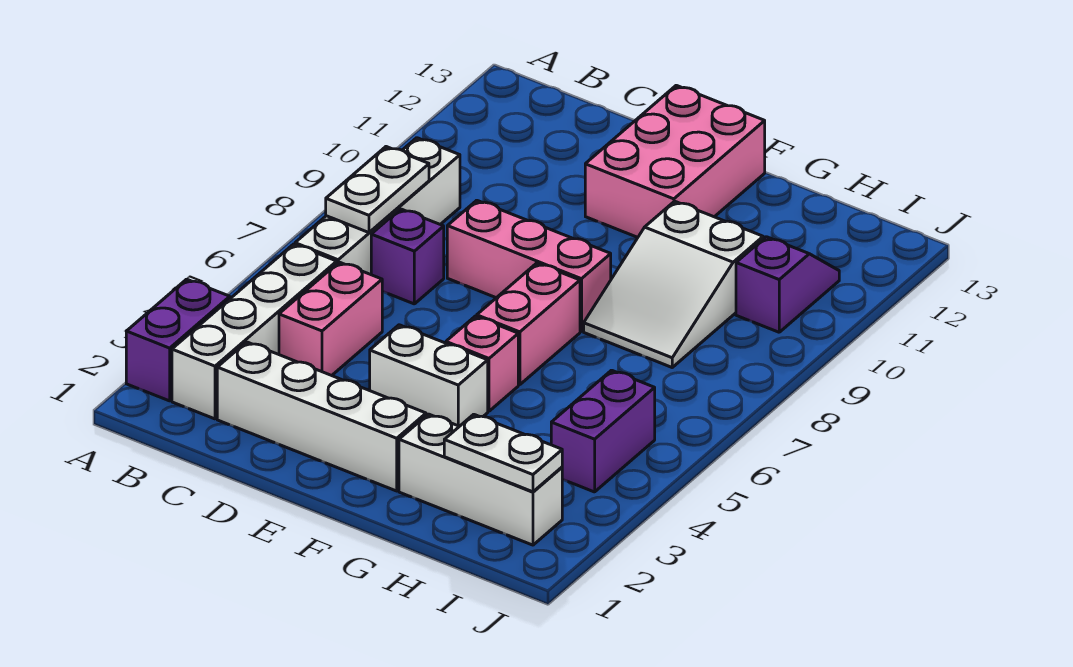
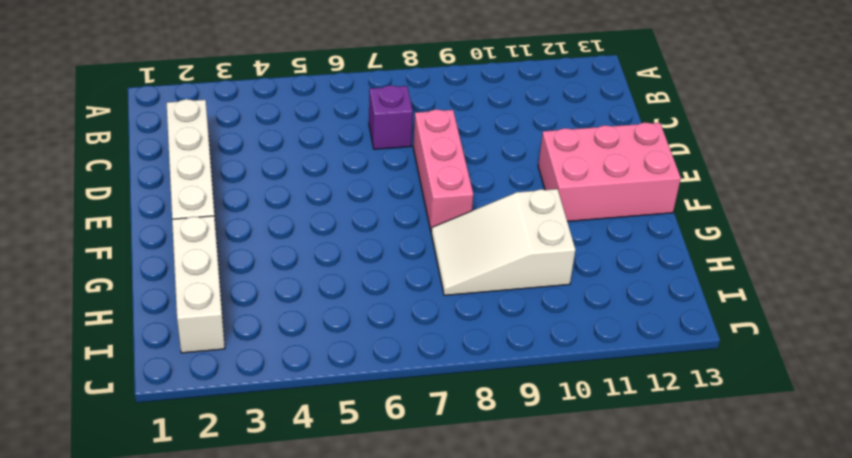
none -> purple brick A2:A3 level 1
none -> white brick B2:B5 level 1
none -> white brick B6:B9 level 1

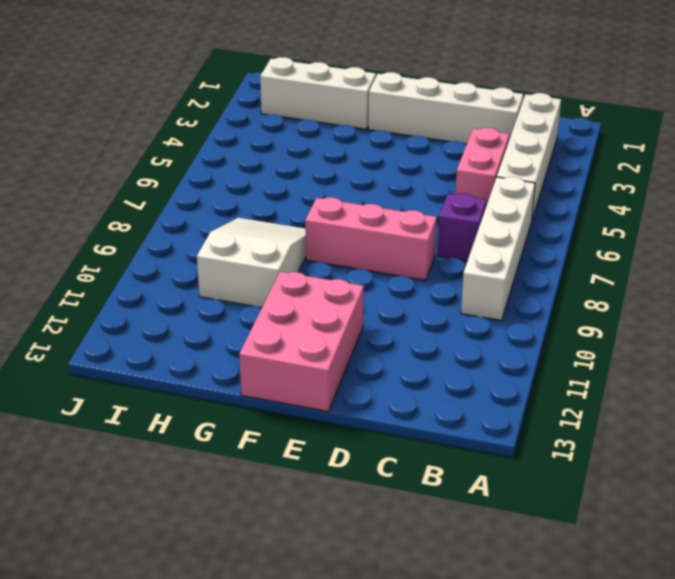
none -> purple brick A2:A3 level 1
none -> white brick E4:F4 level 1
none -> pink brick F5 level 1

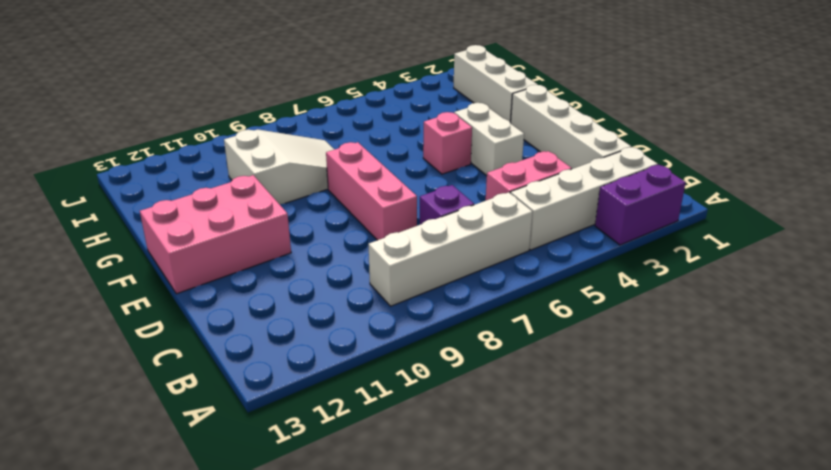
none -> pink brick F6:F7 level 1
none -> purple brick I4:I5 level 1
none -> purple slope I10:I11 level 1 top 10

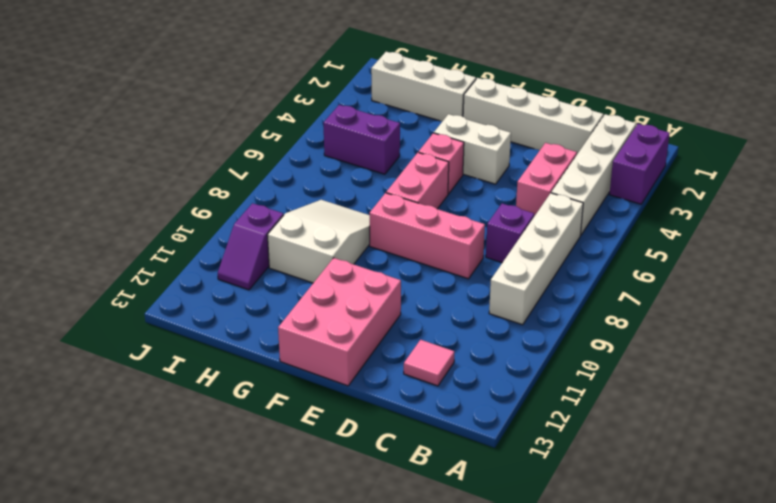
pink tile C12 level 1 -> none
purple brick H5:I5 level 1 -> purple brick I4:I5 level 1
none -> white plate B7:B8 level 2
none -> white plate H2:I2 level 2

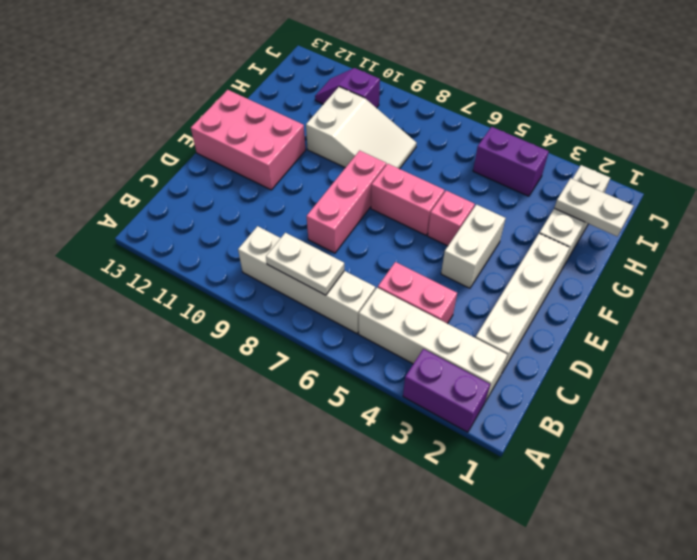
white plate H1:H2 level 2 -> white plate H2:I2 level 2
none -> purple brick C7 level 1

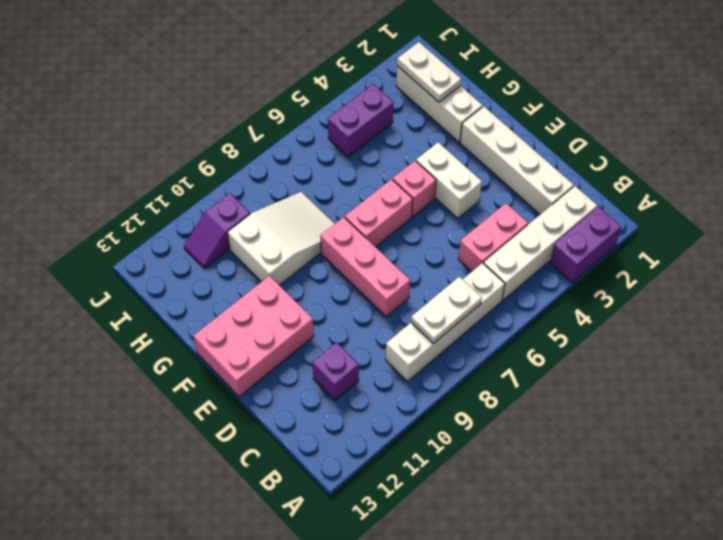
purple brick C11 level 1 -> purple brick C7 level 1

